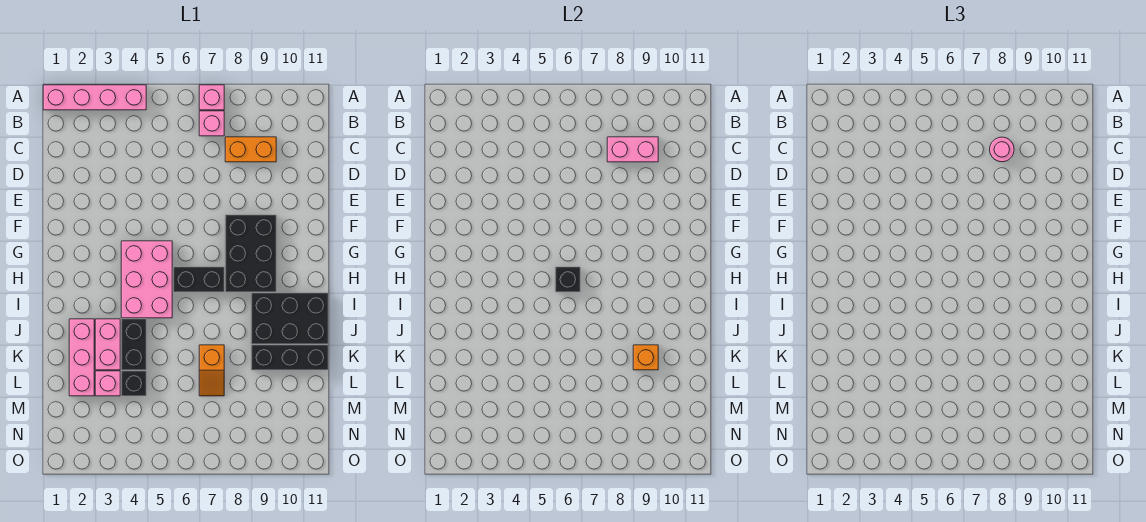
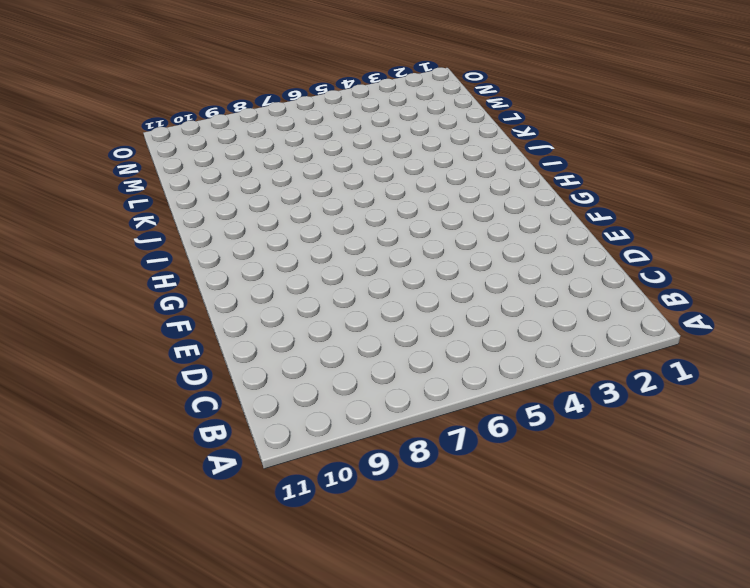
none -> pink brick A1:A4 level 1
none -> pink brick A7 level 1
none -> pink brick B7 level 1

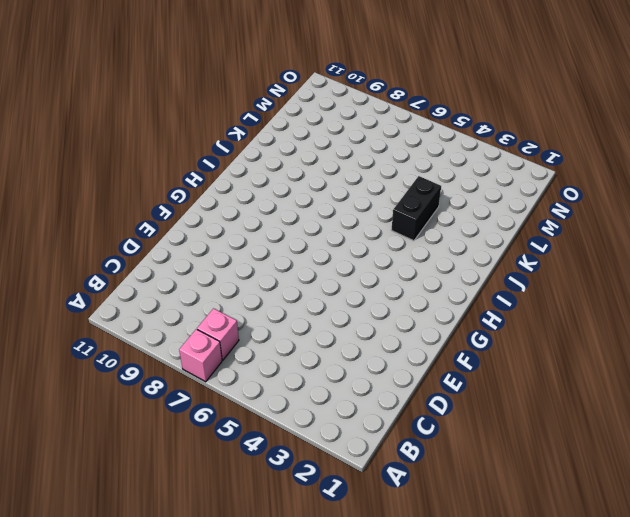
none -> pink brick A1:A4 level 1
none -> orange brick C8:C9 level 1
none -> black brick F8:H9 level 1

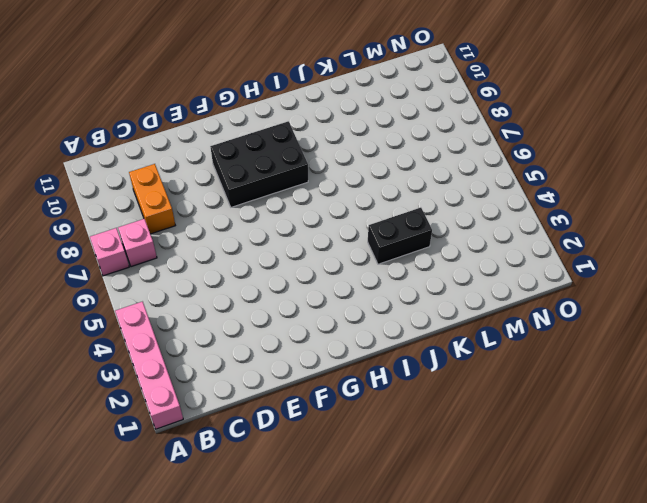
none -> pink brick G4:I5 level 1
none -> black brick H6:H7 level 1
none -> black brick I9:J11 level 1

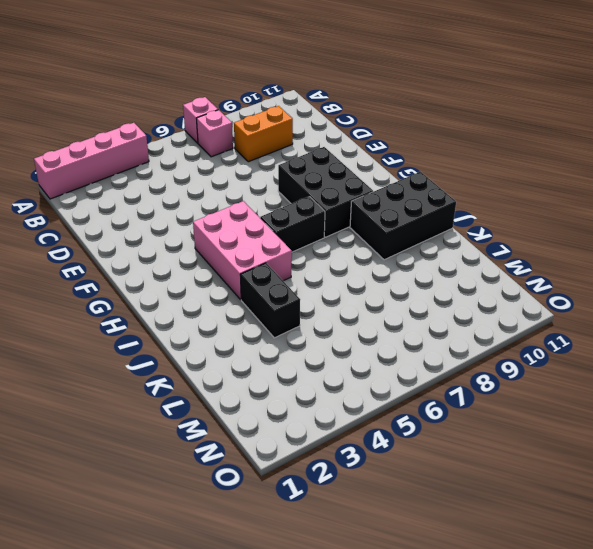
none -> pink brick J2:L2 level 1
none -> pink brick J3:K3 level 1
none -> orange slope K7:L7 level 1 top K

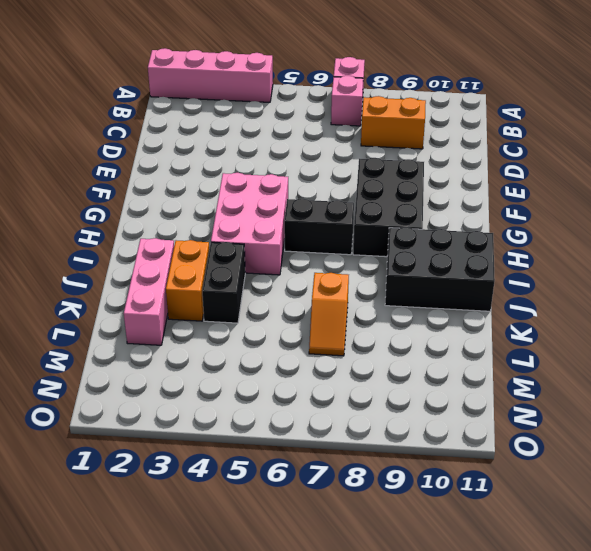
orange brick J3:K3 level 1 -> pink brick J3:K3 level 1
none -> black brick K9:K11 level 1
none -> pink brick L3 level 1
none -> black brick L4 level 1

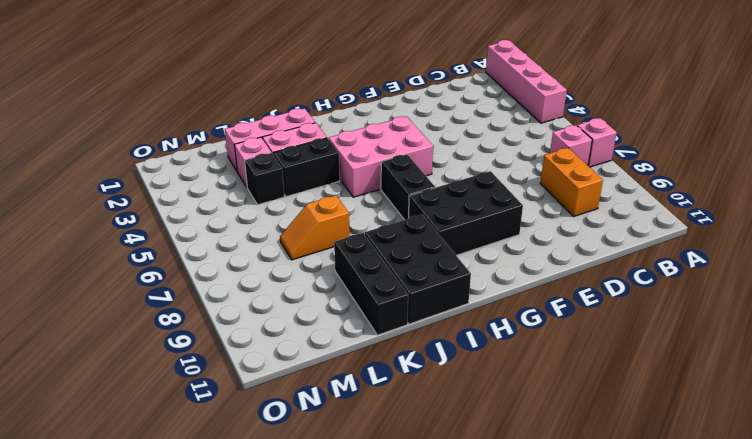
none -> pink brick C8:C9 level 2
none -> black brick H6 level 2
none -> orange brick K9 level 2

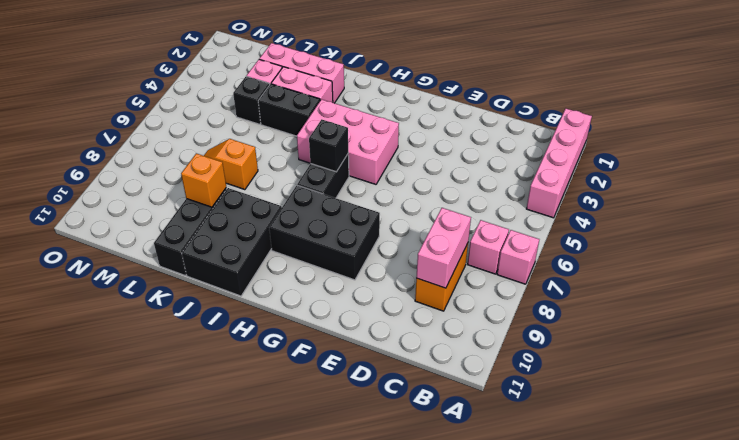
none -> pink round brick C8 level 3

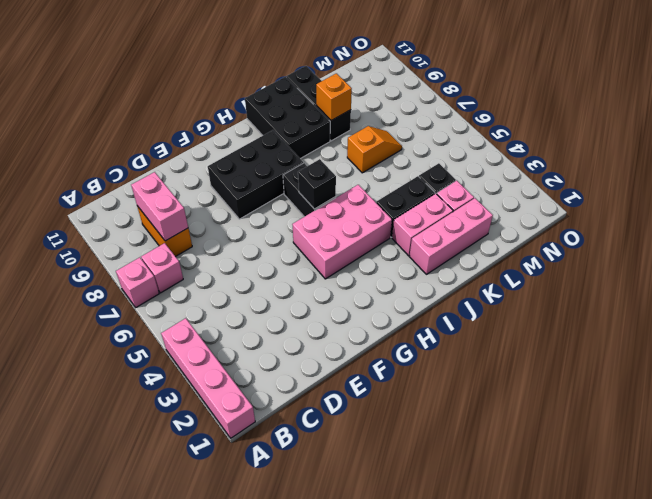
none -> pink round brick C8 level 3

